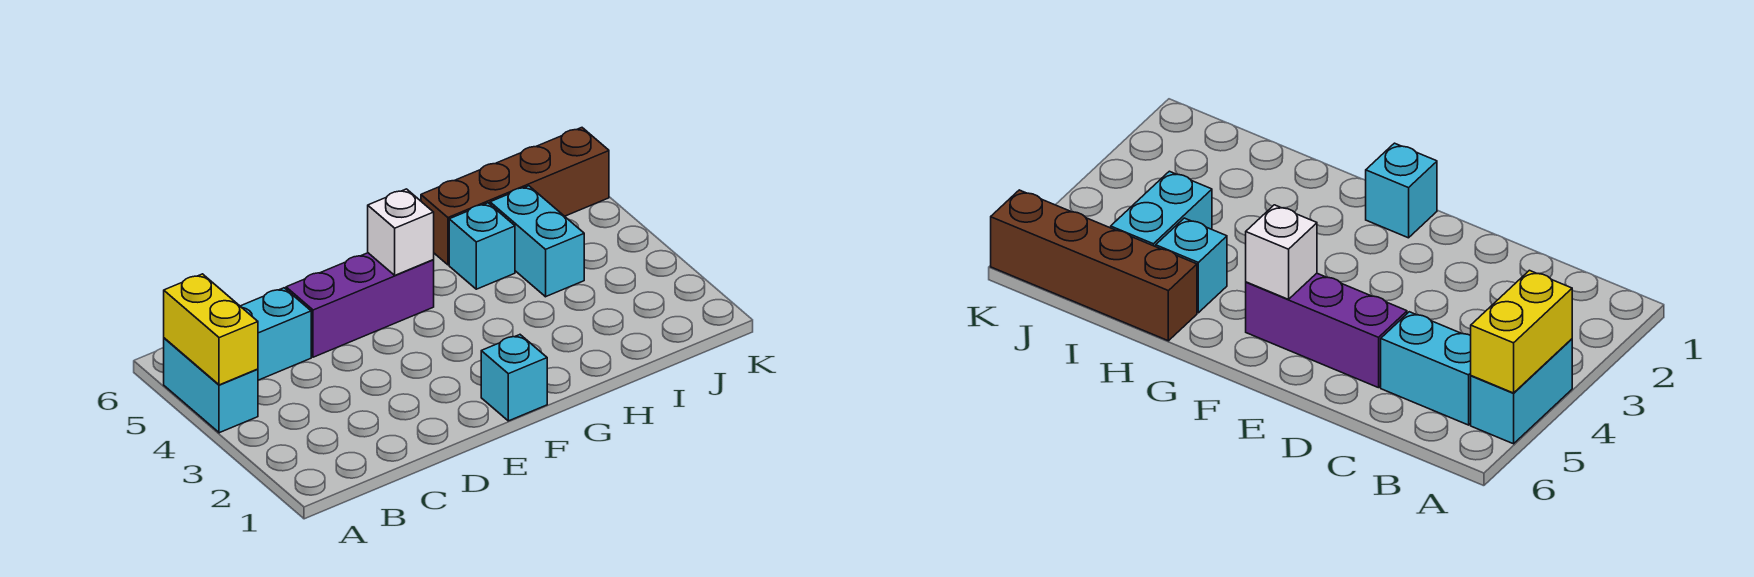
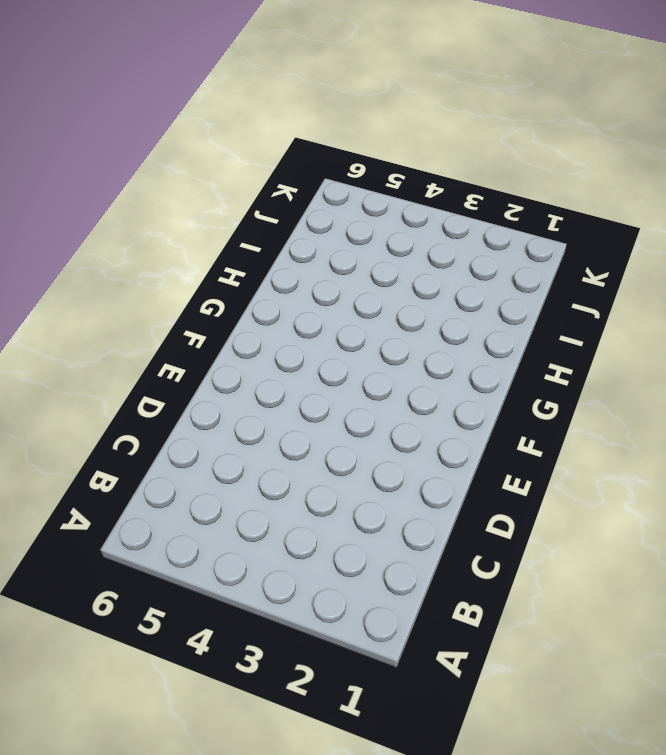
none -> cyan brick A4:A5 level 1
none -> cyan brick B5:C5 level 1

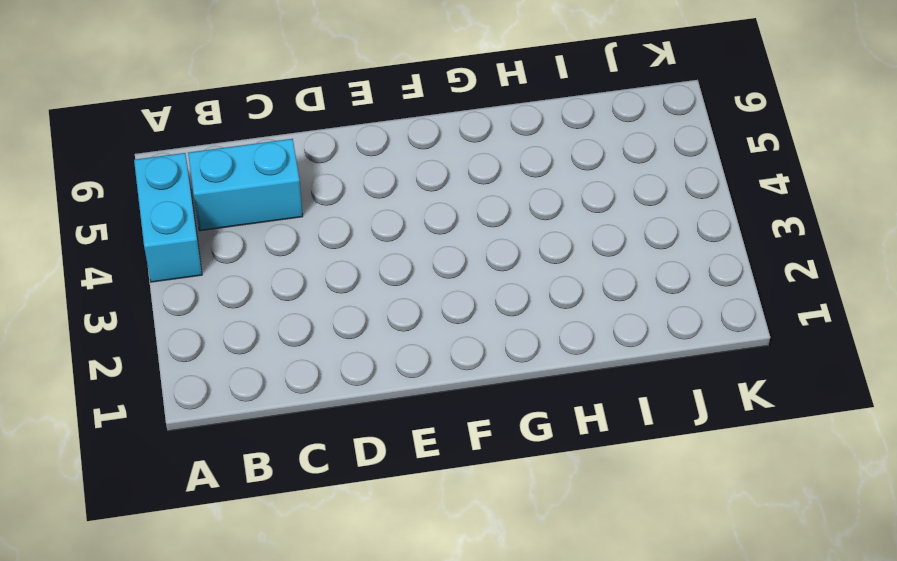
none -> purple brick D5:F5 level 1
none -> cyan brick F1 level 1

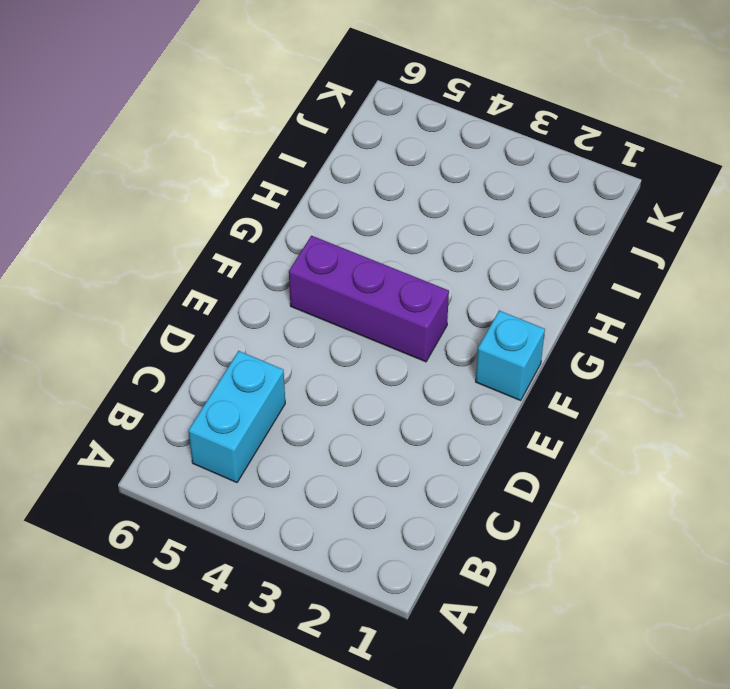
purple brick F3:F5 level 1 -> purple brick D5:F5 level 1
none -> cyan brick A4:A5 level 1
none -> cyan brick H5 level 1

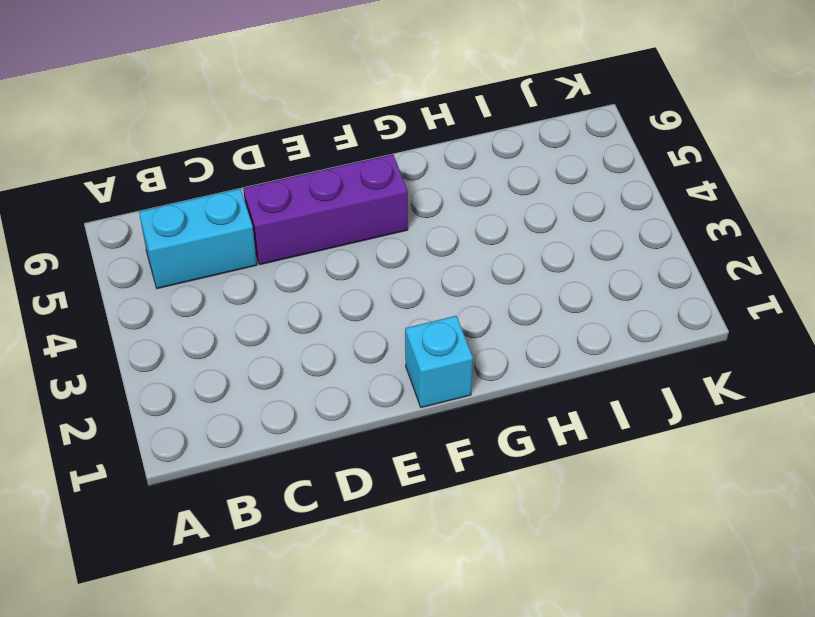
none -> cyan brick A4:A5 level 1
none -> cyan brick H5 level 1

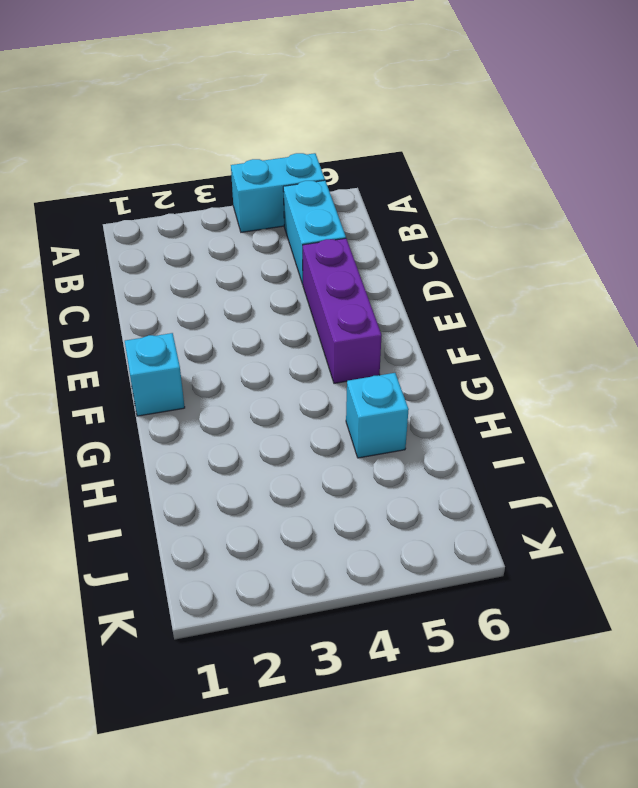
none -> brown brick H6:K6 level 1
none -> cyan brick I4:I5 level 1

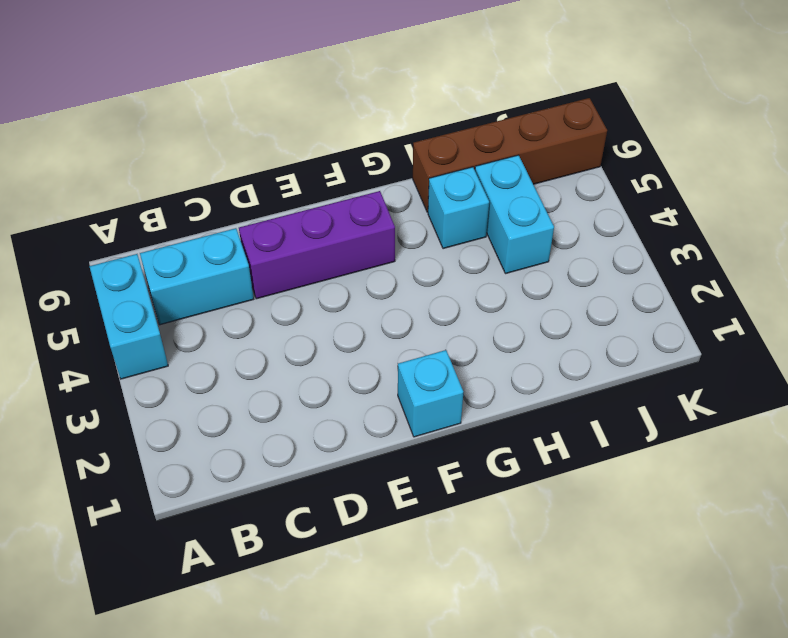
none -> yellow brick A4:A5 level 2
none -> white brick F5 level 2

